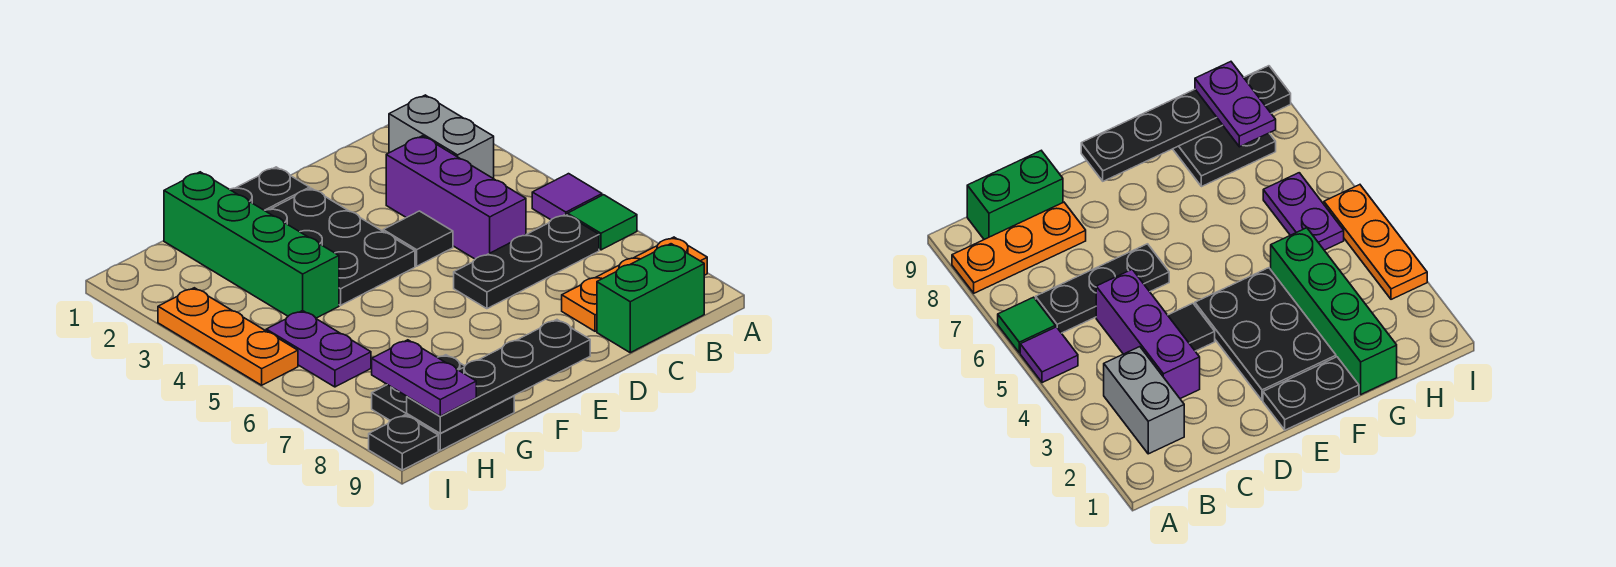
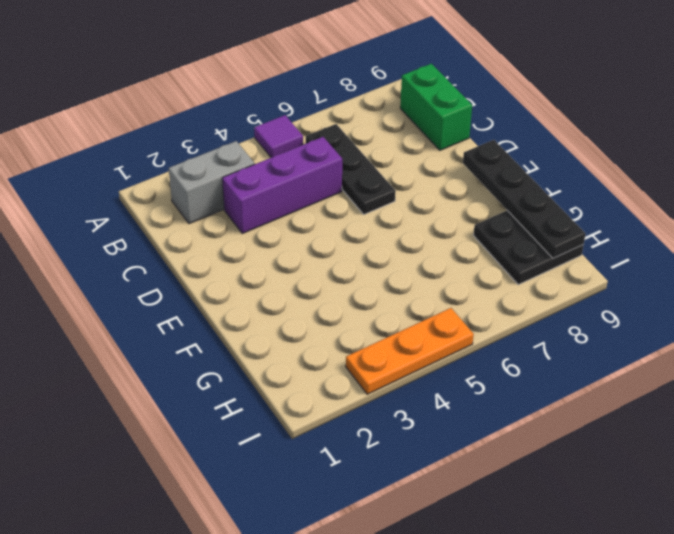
none -> green tile A6 level 1
none -> orange plate A8:C8 level 1
none -> black tile D4 level 1

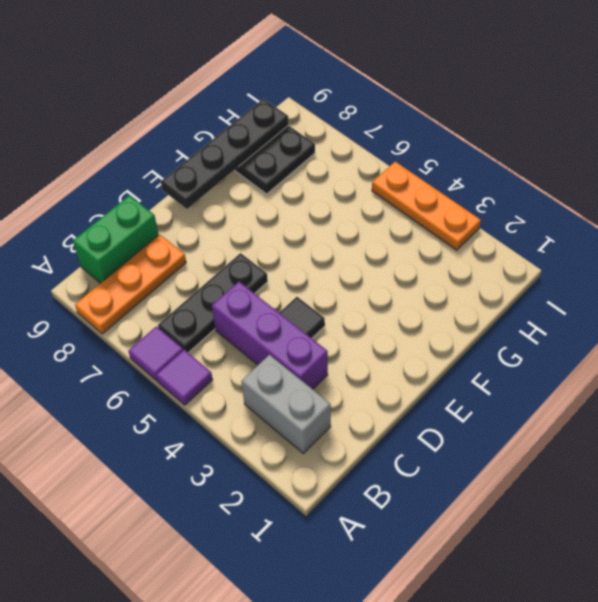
purple tile A6 level 1 -> green tile A6 level 1
none -> black plate E1:F1 level 1
none -> black plate E2:F4 level 1
none -> green brick G1:G4 level 1

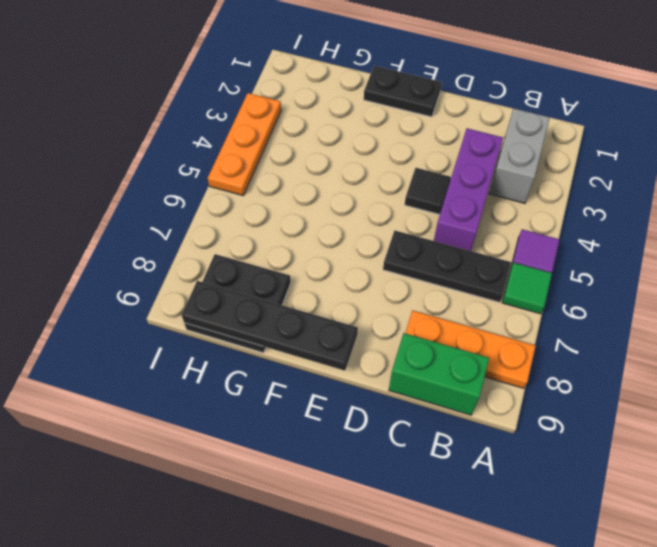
none -> black plate E2:F4 level 1
none -> green brick G1:G4 level 1
none -> purple plate H5:H6 level 1

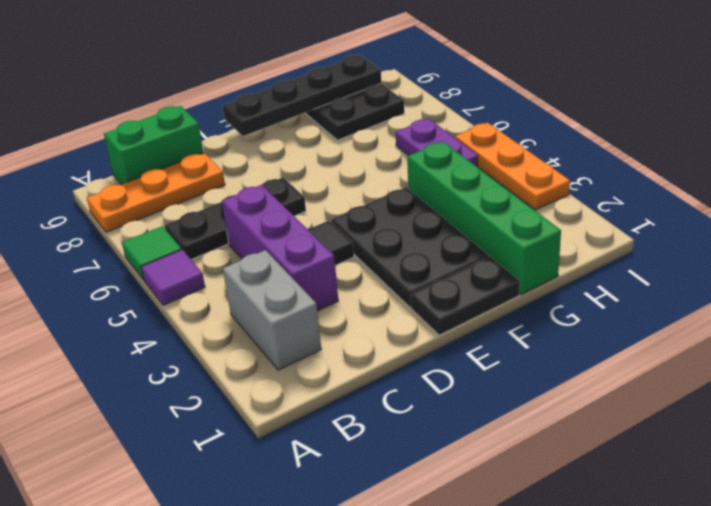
none -> black plate I9 level 1
none -> purple plate H8:H9 level 3

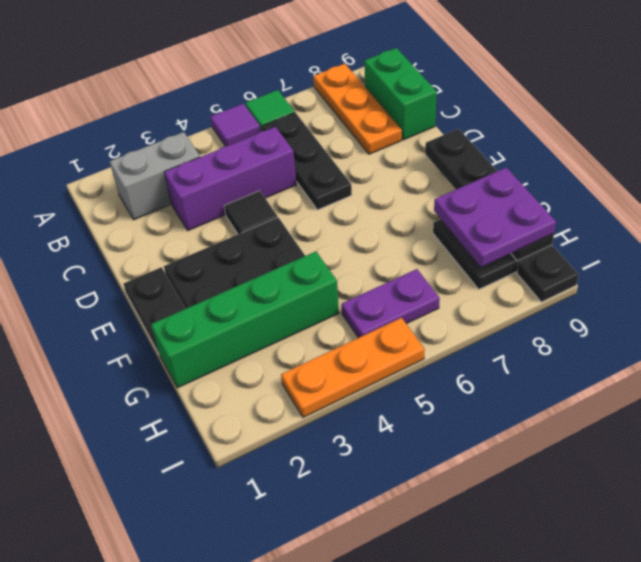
purple plate G8:H9 level 3 -> purple plate H8:H9 level 3

